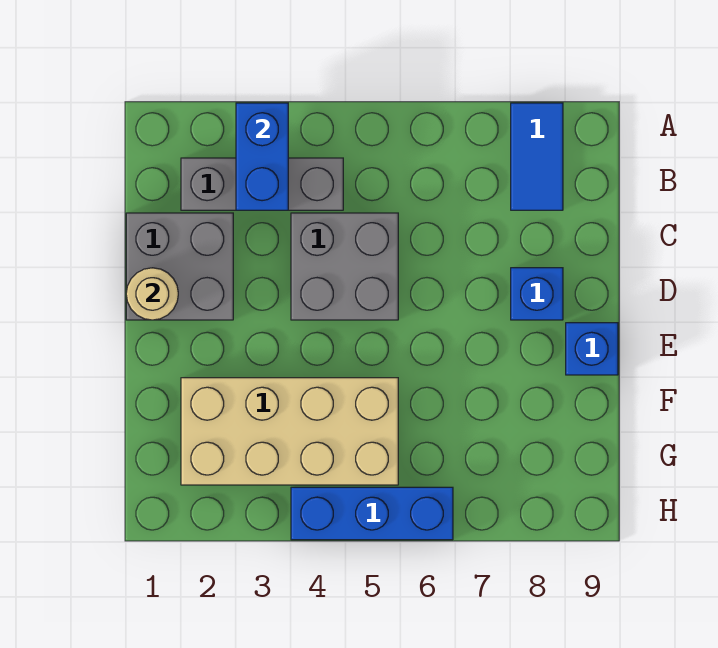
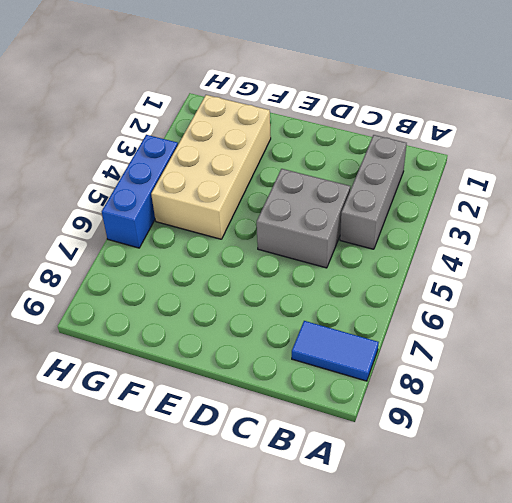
none -> grey brick C1:D2 level 1
none -> blue brick D8 level 1

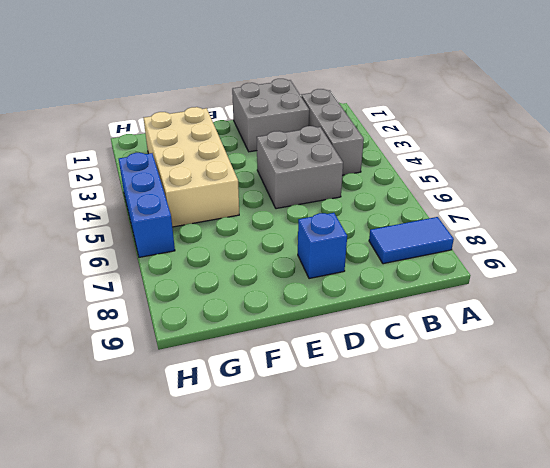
none -> blue brick E9 level 1
none -> blue brick A3:B3 level 2

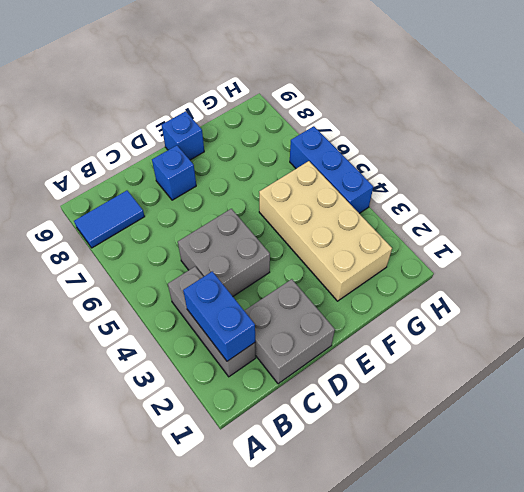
blue brick B2:B3 level 2 -> blue brick A3:B3 level 2
none -> tan round brick D1 level 2

